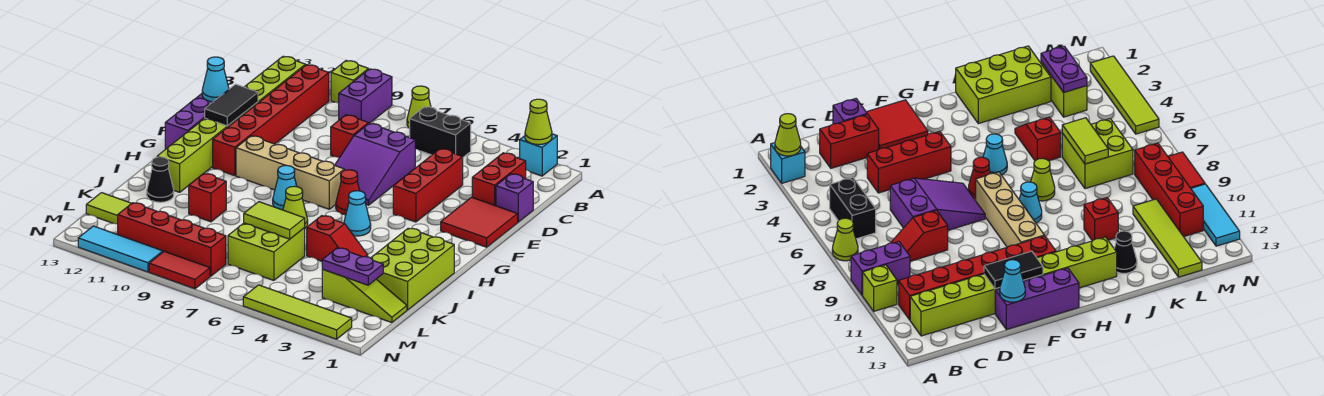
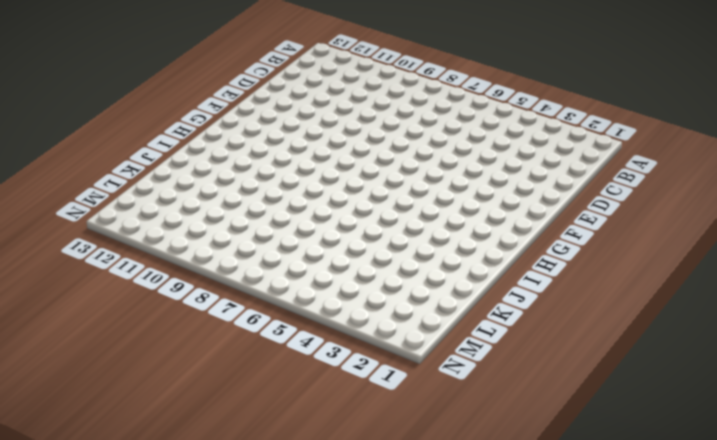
none -> cyan brick A2 level 1
none -> lime cone A7 level 1
none -> purple brick A9:B9 level 1
none -> lime brick A10 level 1

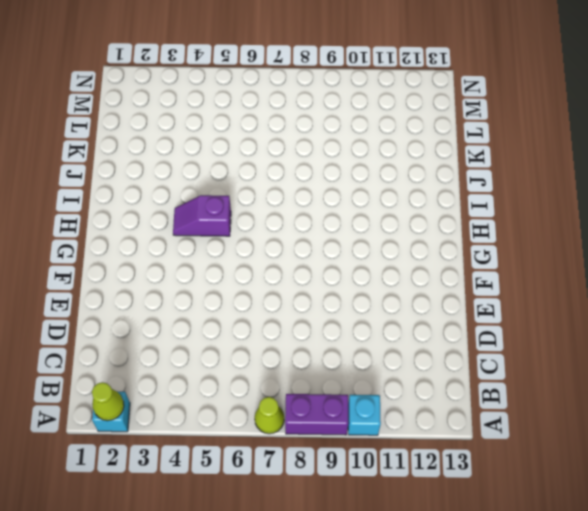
purple brick A8:A9 level 1 -> purple brick A9:B9 level 1
cyan brick A10 level 1 -> lime brick A10 level 1
purple slope H4:H5 level 1 top 5 -> cyan cone H5 level 1
none -> black brick B5:B6 level 1
none -> red brick B11:G11 level 1
none -> lime brick B12:I12 level 1
none -> red brick C2:D2 level 1

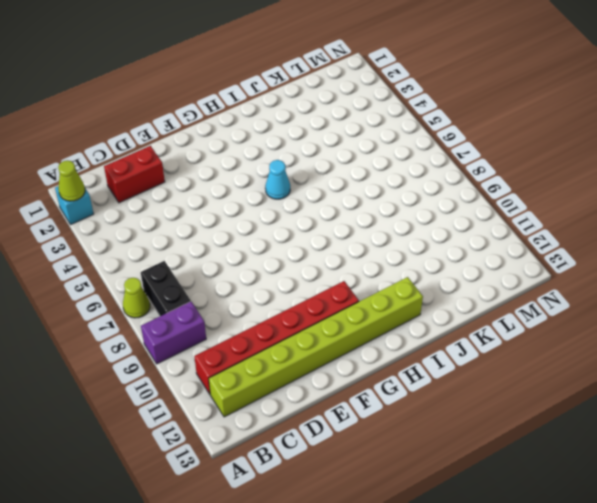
black brick B7:B8 level 1 -> black brick B5:B6 level 1
none -> lime brick A10 level 1
none -> red slope C8:D8 level 1 top D
none -> purple brick D1 level 1
none -> red brick D4:F4 level 1

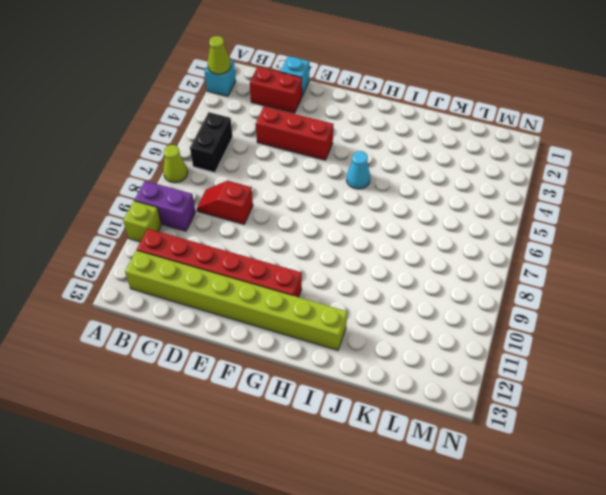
cyan brick D1 level 1 -> purple brick D1 level 1
none -> purple slope D6:F7 level 1 top D
none -> red tile E1:F2 level 1
none -> purple brick E13:G13 level 1
none -> red cone G6 level 1

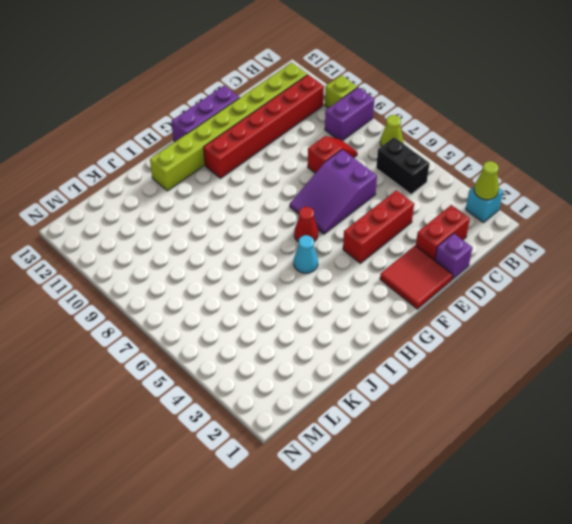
none -> tan brick G7:G10 level 1
none -> cyan cone H8 level 1
none -> lime brick I1:K2 level 1
none -> lime cone I7 level 1

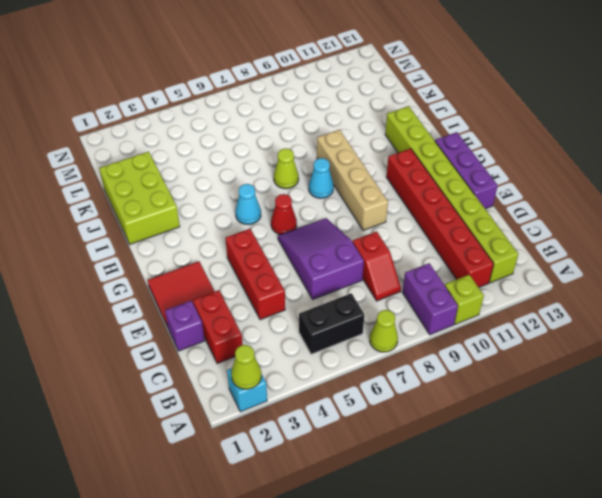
tan brick F9:I9 level 1 -> tan brick G7:G10 level 1
none -> red slope J4:J5 level 1 top 5
none -> red brick J10 level 1
none -> black cone J12 level 1
none -> lime brick K6:L7 level 1

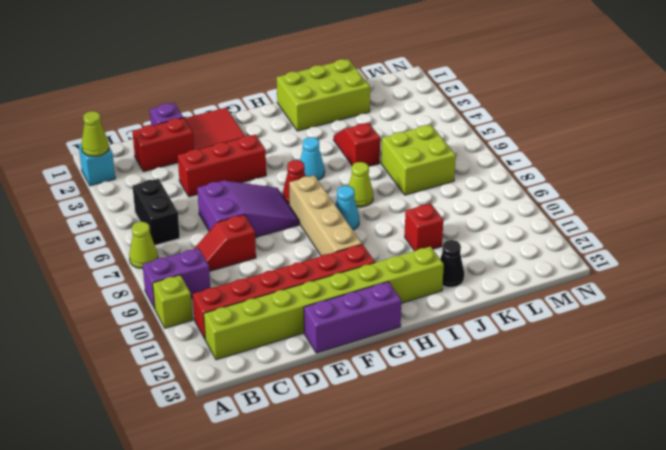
none -> lime slope L1:L3 level 1 top 3
none -> lime tile L10:L13 level 1
none -> red brick M8:M11 level 1
none -> lime tile N2:N5 level 1

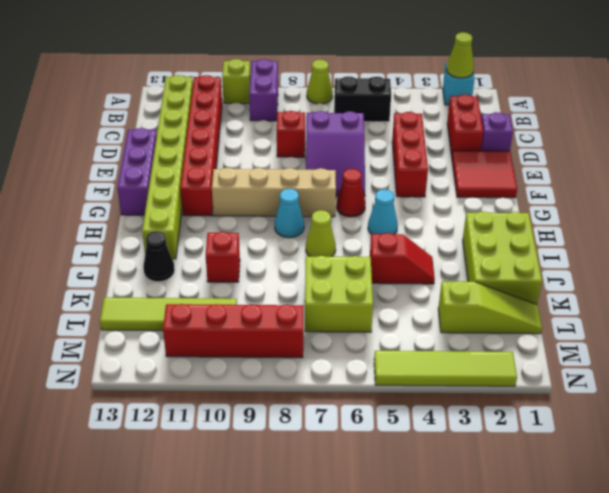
none -> red tile N8:N9 level 1
none -> cyan tile N10:N12 level 1
none -> black tile E12:F12 level 2
none -> cyan cone E13 level 2

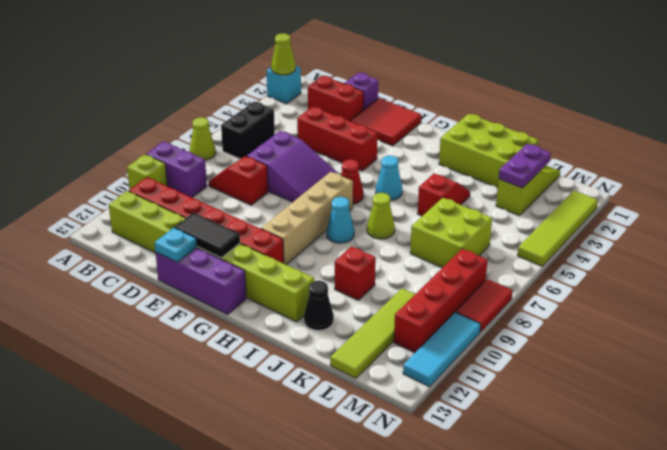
cyan plate E13 level 2 -> cyan cone E13 level 2
none -> lime tile K6:K7 level 2

